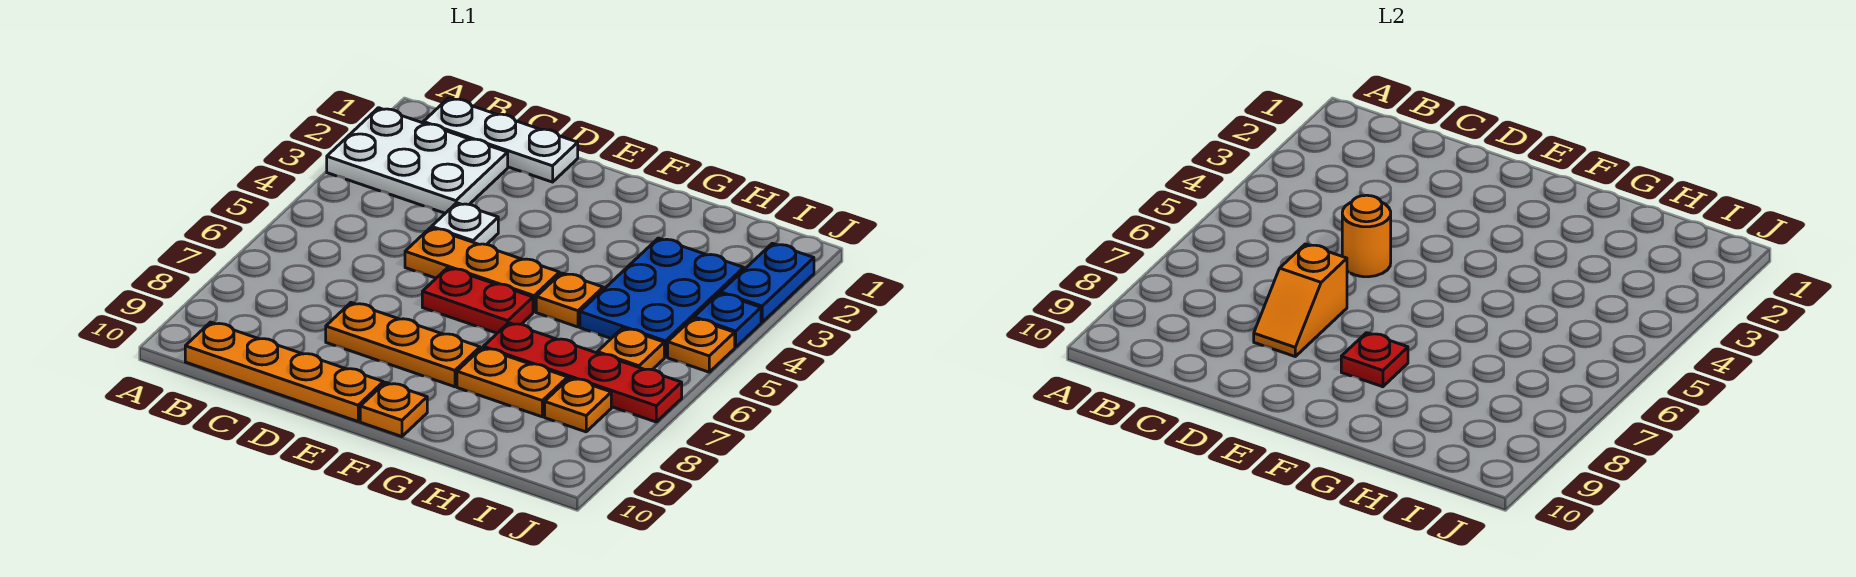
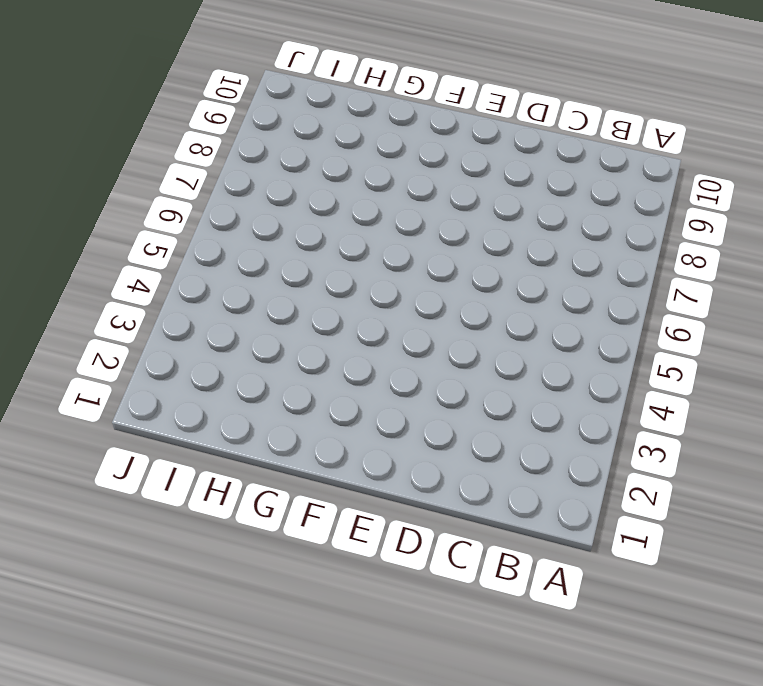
none -> white plate A2:C3 level 1
none -> white plate B1:D1 level 1
none -> orange plate B10:E10 level 1

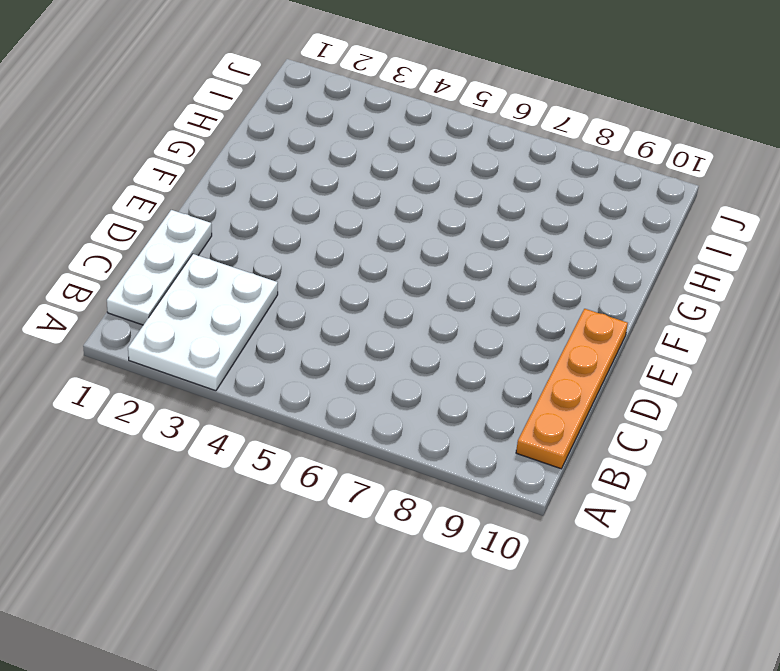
none -> white plate D4 level 1
none -> orange plate D5:F5 level 1
none -> orange plate D8:F8 level 1

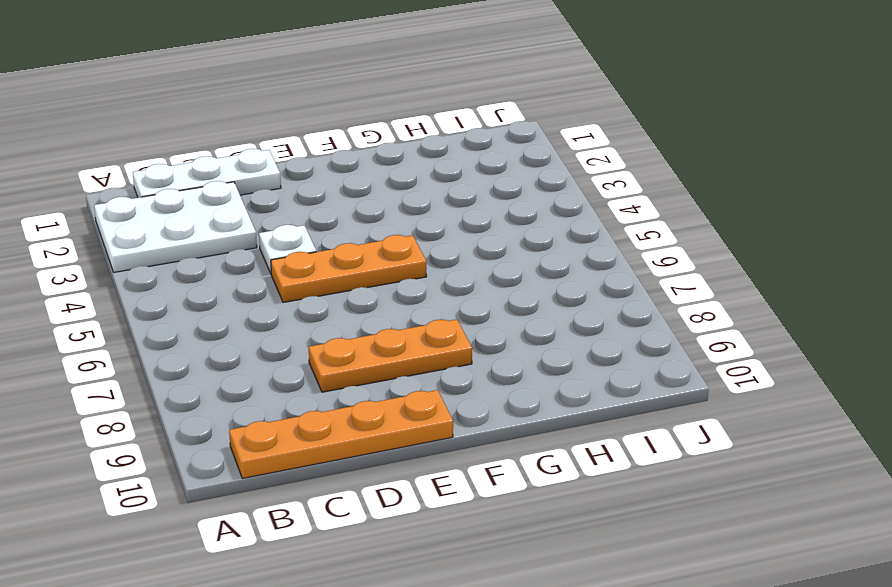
none -> red plate E6:F6 level 1
none -> orange plate F10 level 1
none -> orange plate G5 level 1

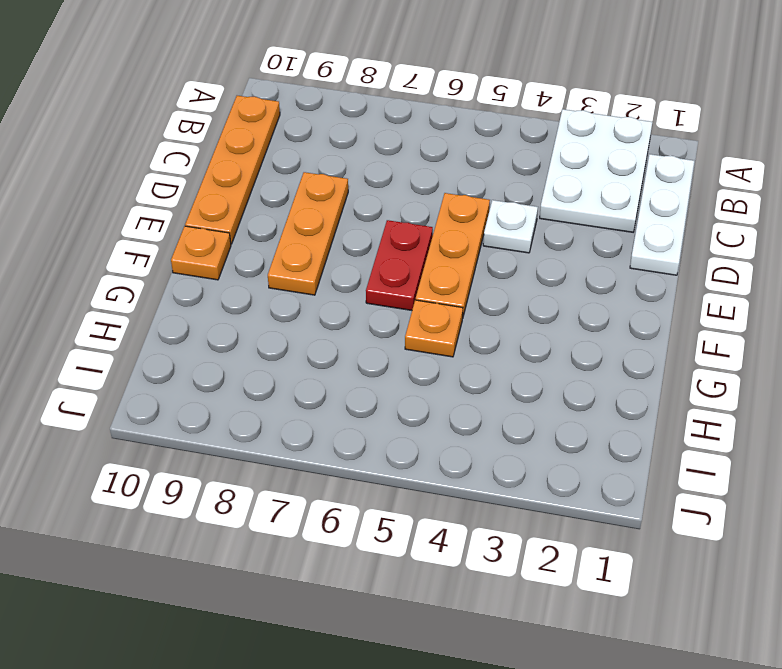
none -> red plate G7:J7 level 1
none -> orange plate G8:H8 level 1
none -> blue plate H3:I5 level 1

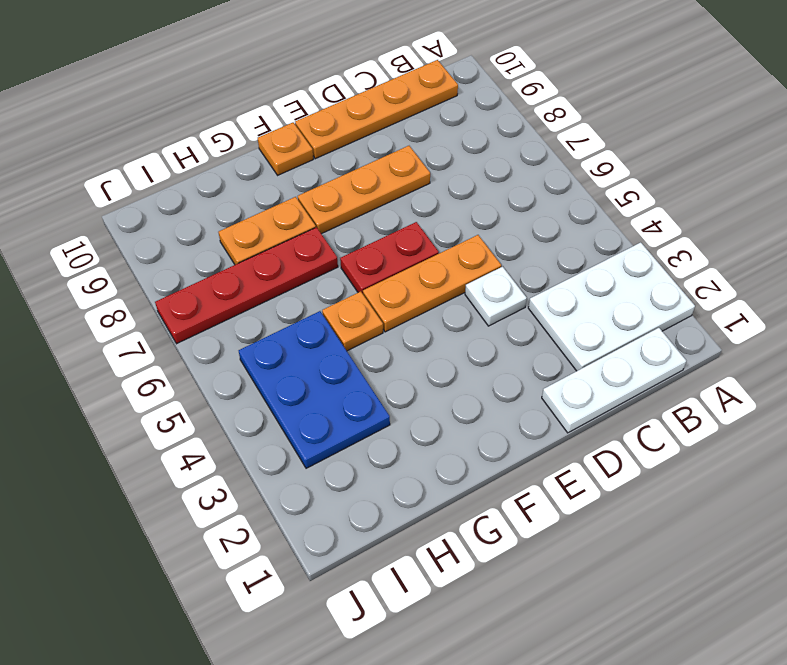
none -> orange plate I6 level 1
none -> orange plate I8 level 1
none -> blue plate J2:J3 level 1

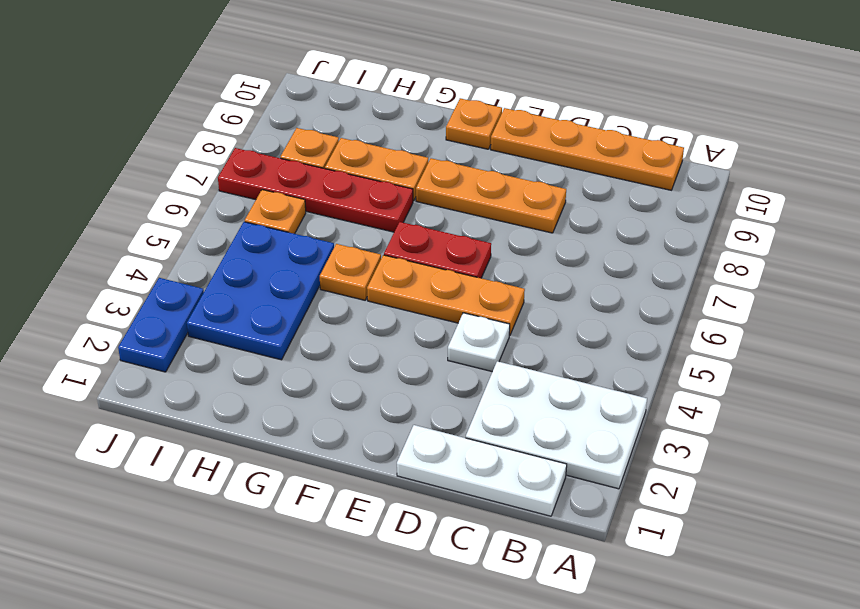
none -> blue plate J4 level 1
none -> orange plate J5 level 1
none -> orange round brick D5 level 2

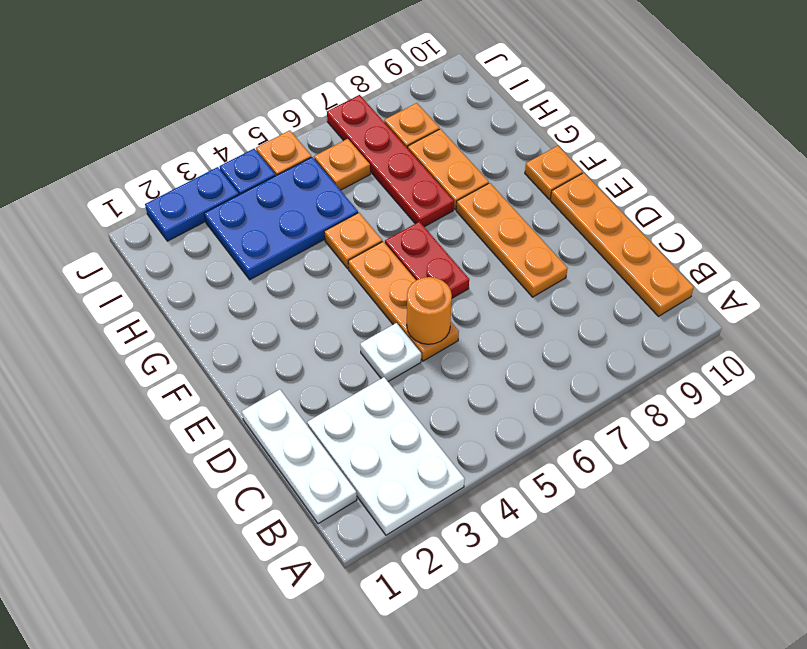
none -> orange slope D7:D8 level 2 top 7
none -> red plate F8 level 2

